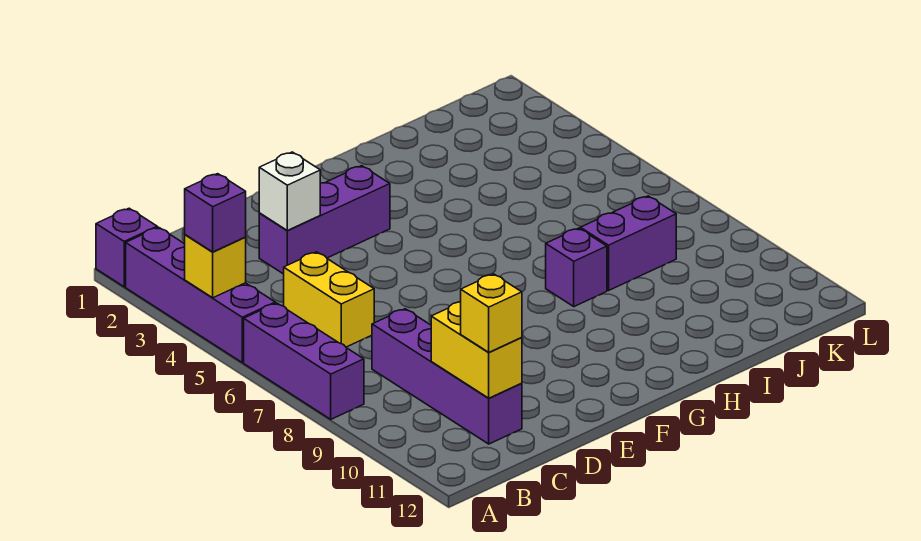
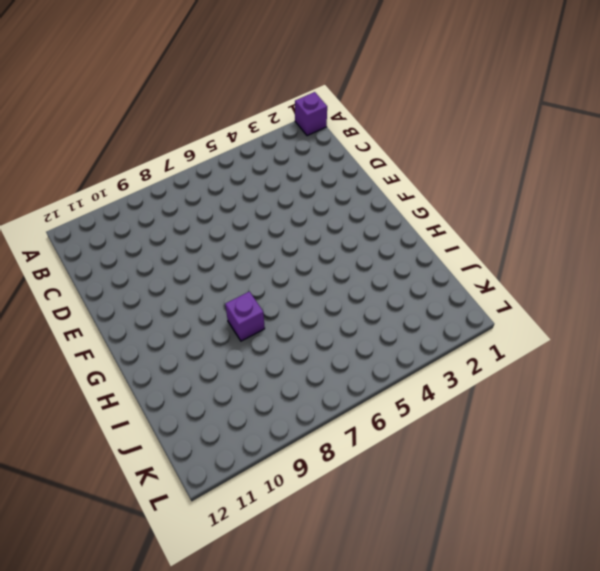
none -> purple brick A2:A5 level 1
none -> purple brick A6:A8 level 1
none -> yellow brick C5:C6 level 1

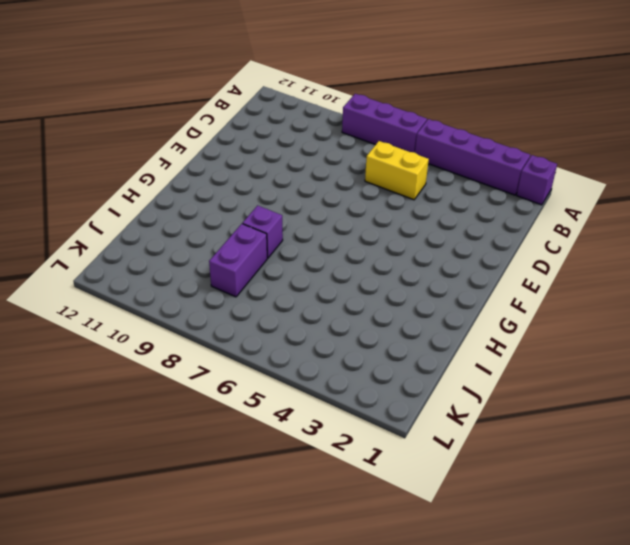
none -> purple brick C8:C11 level 1
none -> purple brick D3:F3 level 1
none -> yellow brick A4 level 2

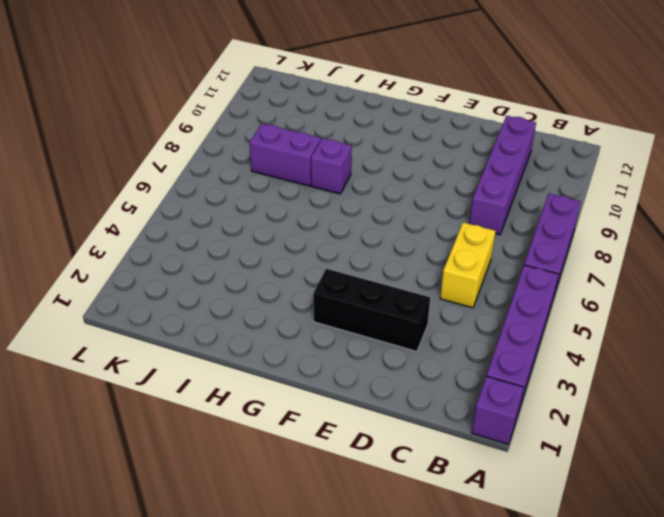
black brick D3:F3 level 1 -> purple brick D3:F3 level 1
none -> yellow brick A4 level 2
none -> yellow brick C10:C11 level 2
none -> white brick D3 level 2

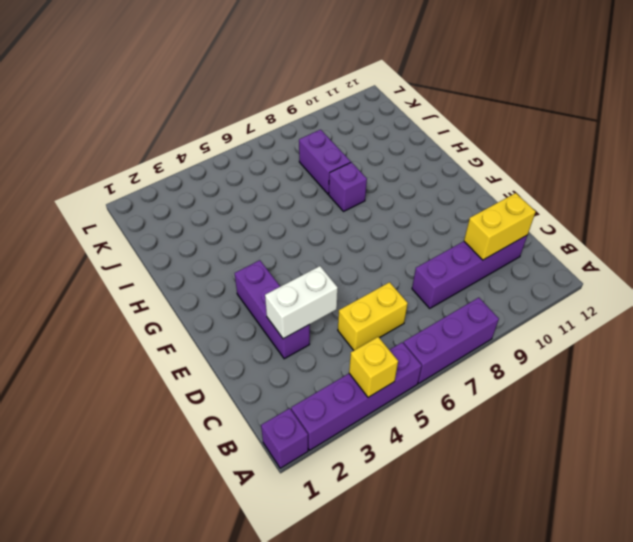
white brick D3:D4 level 2 -> white brick D3 level 2
none -> purple brick A4 level 3
none -> yellow brick C11 level 3

